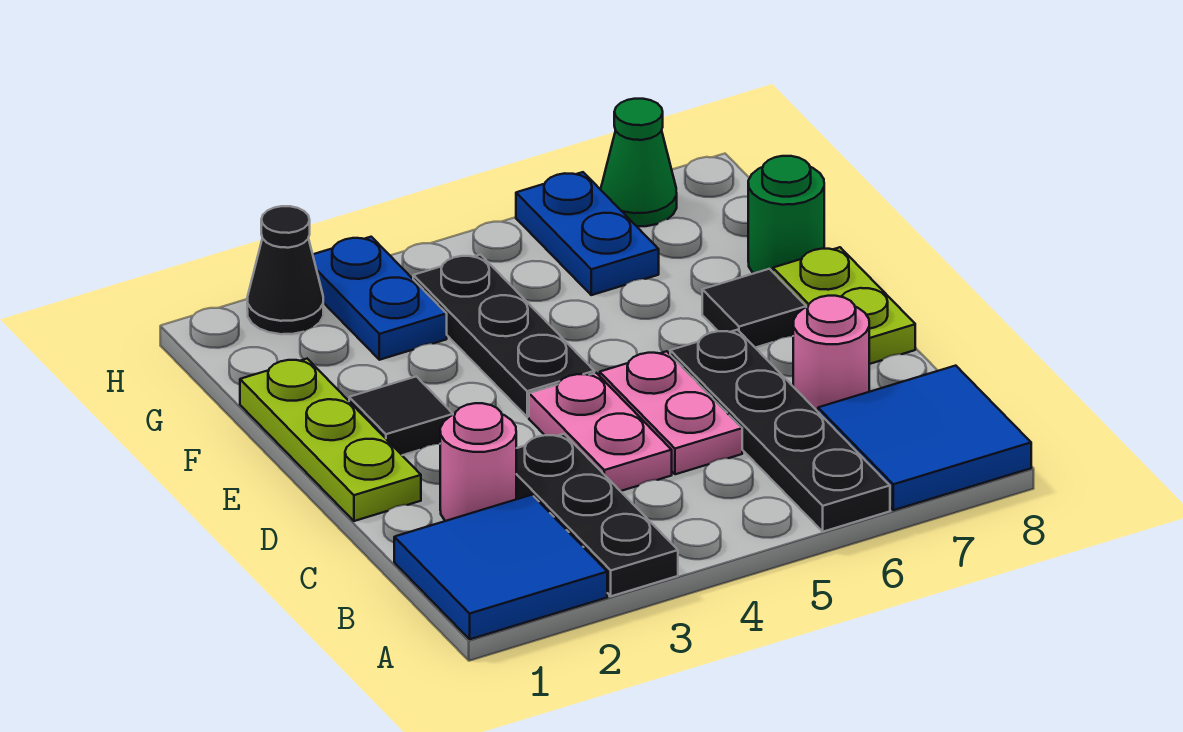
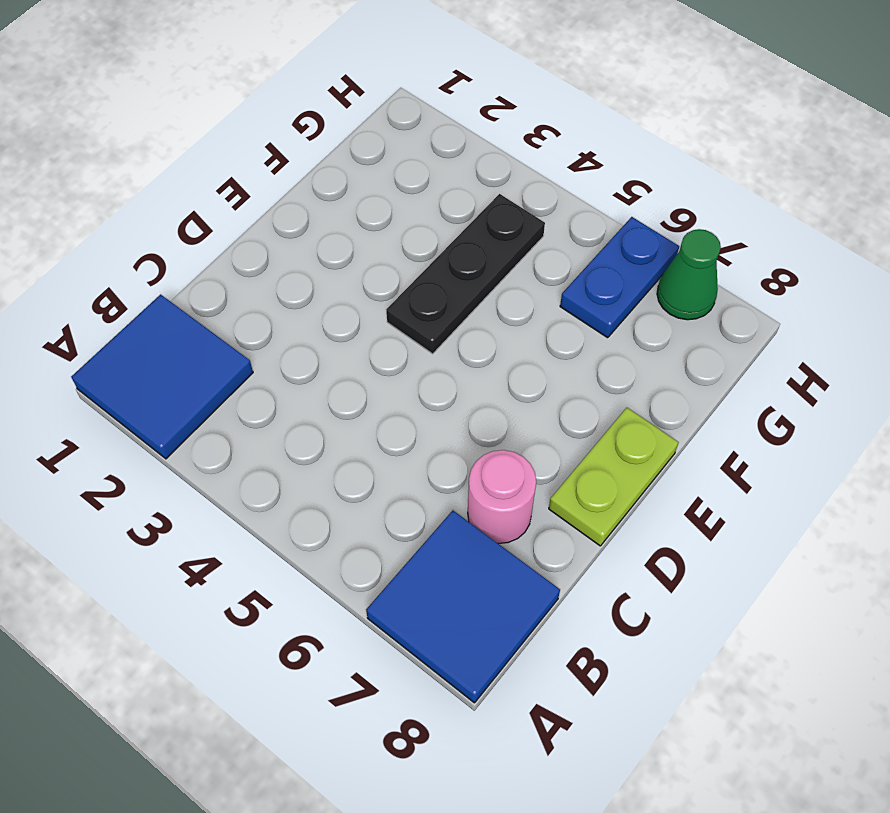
none -> black plate A3:C3 level 1
none -> black plate A6:D6 level 1
none -> pink round brick C2 level 1

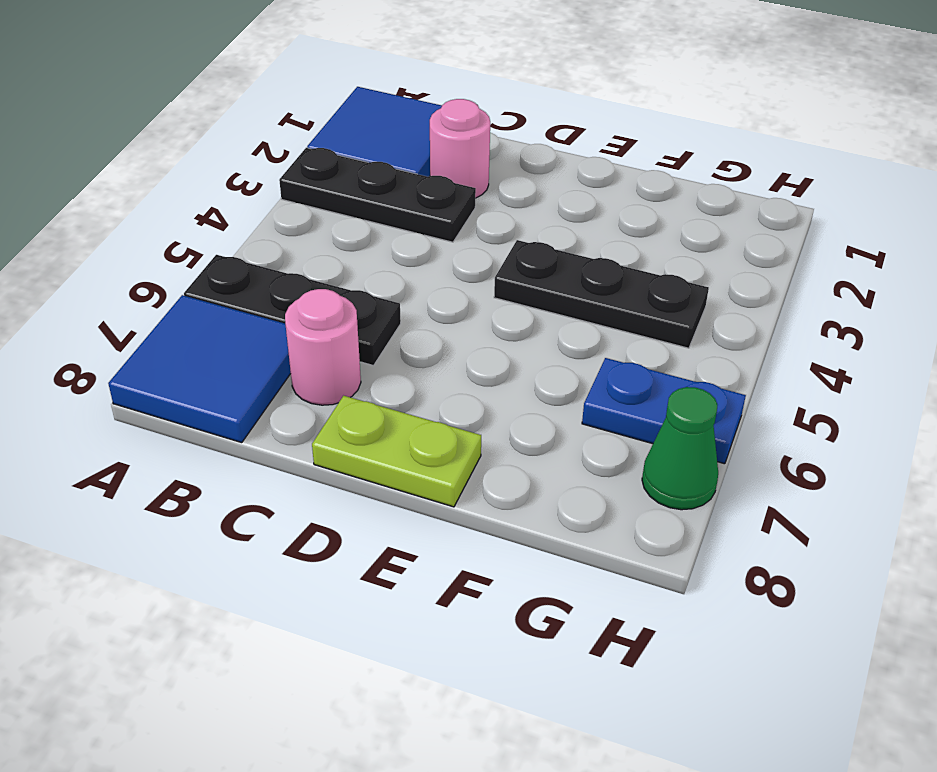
black plate A6:C6 level 1 -> black plate A6:D6 level 1
none -> pink plate C4:D4 level 1
none -> pink plate C5:D5 level 1
none -> lime plate D1:F1 level 1

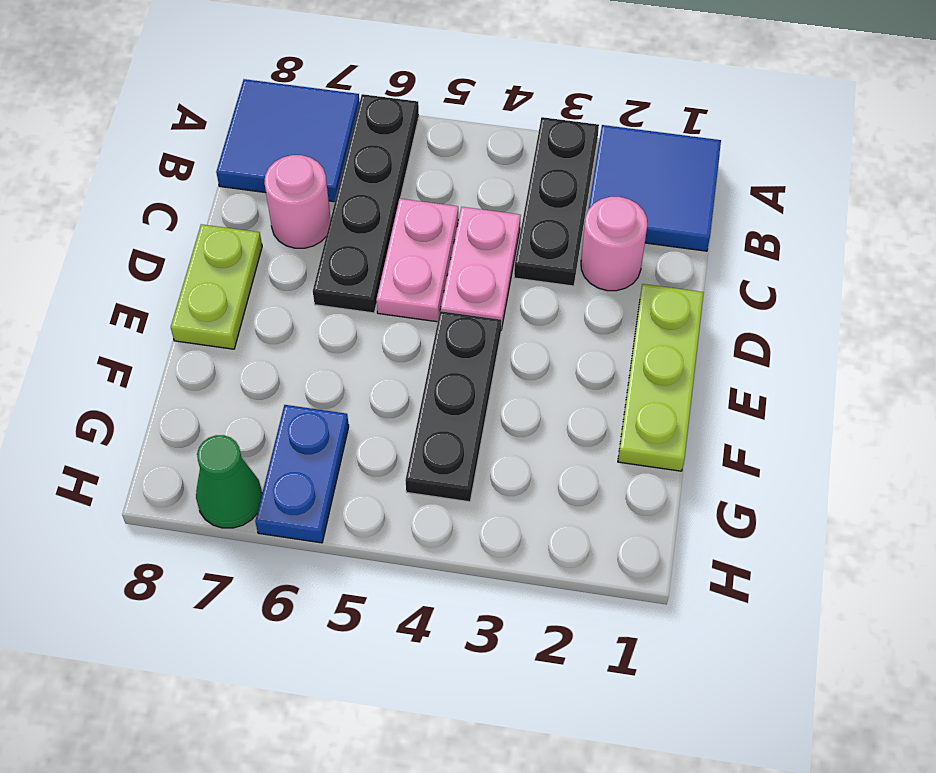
none -> black tile E2 level 1
none -> black tile E7 level 1
none -> green round brick F8 level 1

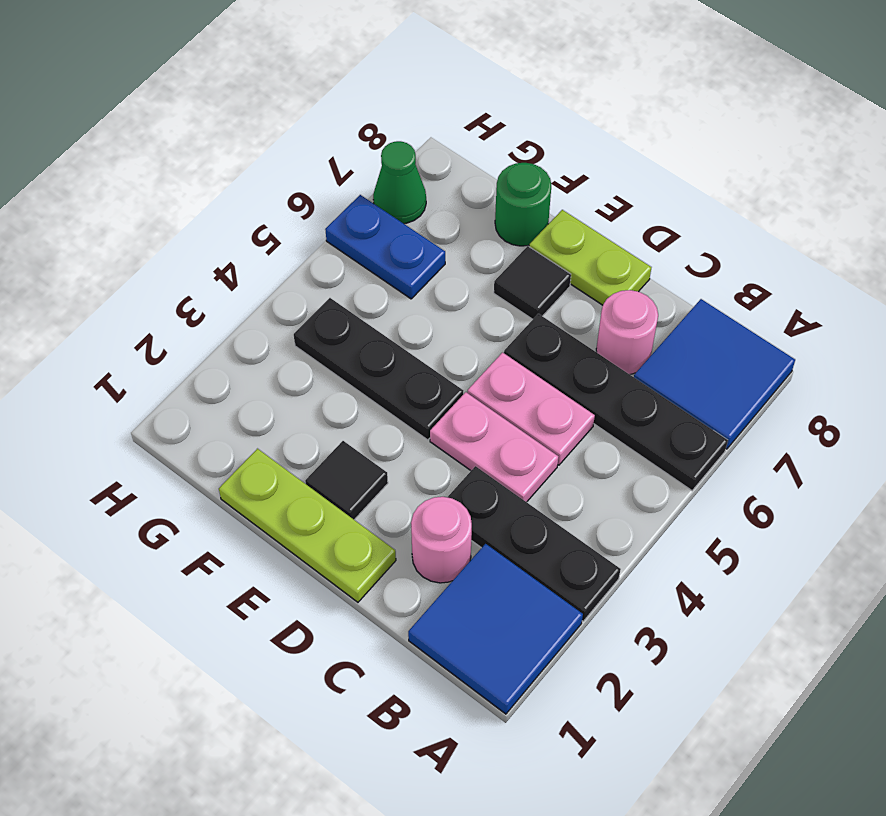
none -> blue plate G3:H3 level 1
none -> black cone H2 level 1

